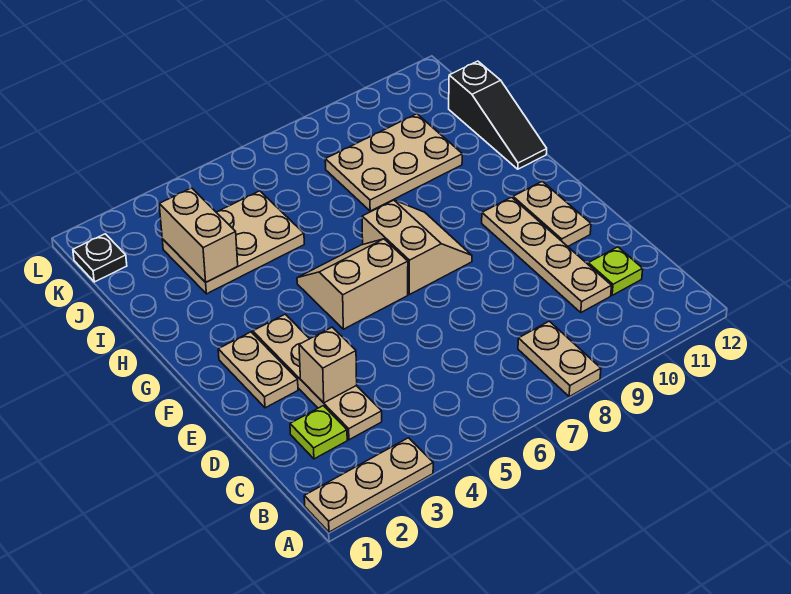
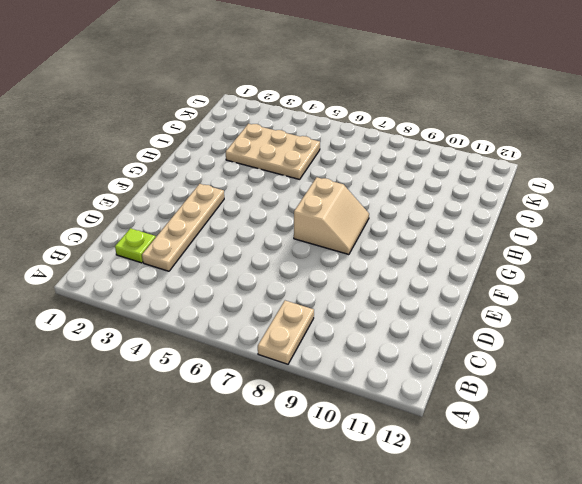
none -> tan plate A1:A3 level 1
none -> tan plate C10:F10 level 1
none -> lime plate C11 level 1

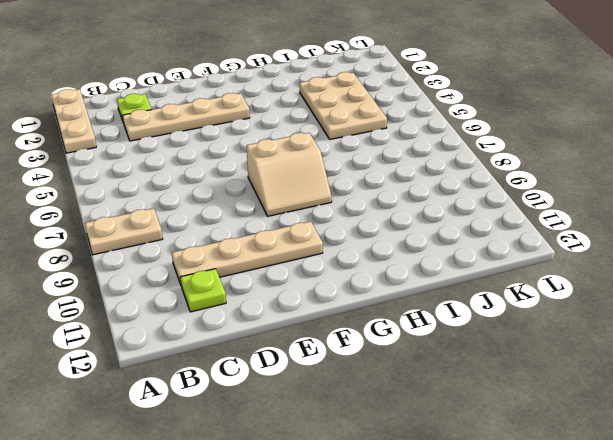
none -> tan plate E2:F2 level 1
none -> tan plate E11:F11 level 1
none -> tan slope F5:G6 level 1 top F

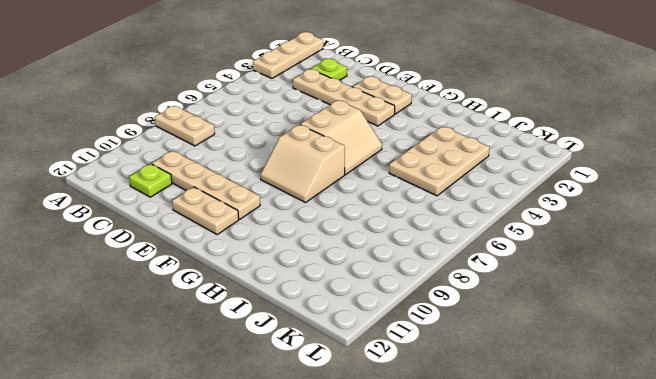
none -> black slope H12:J12 level 1 top J
none -> tan plate I8:J10 level 1
none -> black plate K1 level 1

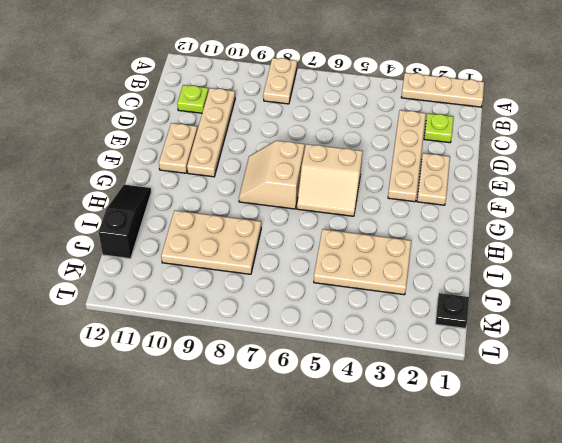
none -> tan brick D3 level 2
none -> tan brick I3:J3 level 2

